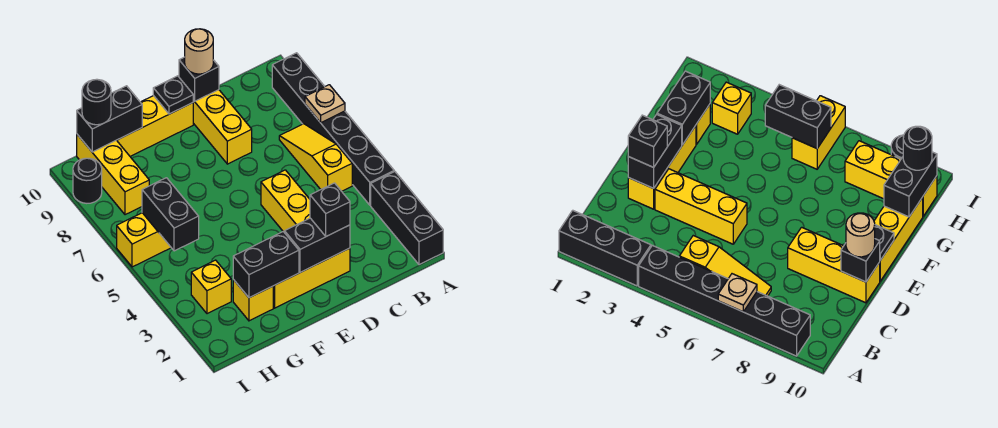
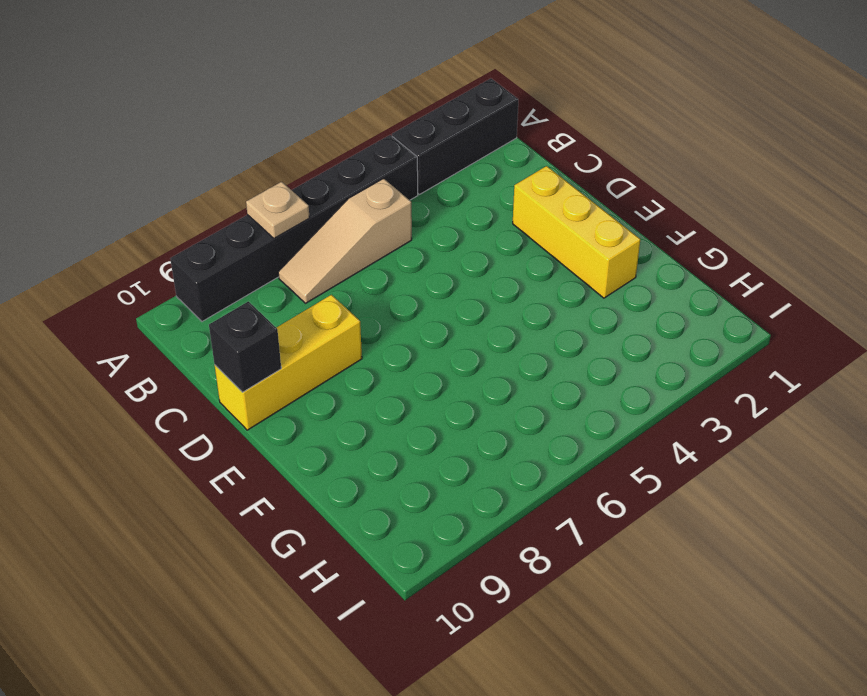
tan slope B5:B7 level 1 top 5 -> yellow slope B5:B7 level 1 top 5
none -> yellow brick D3:D5 level 1
none -> yellow brick E10:G10 level 1
none -> yellow brick G2 level 1

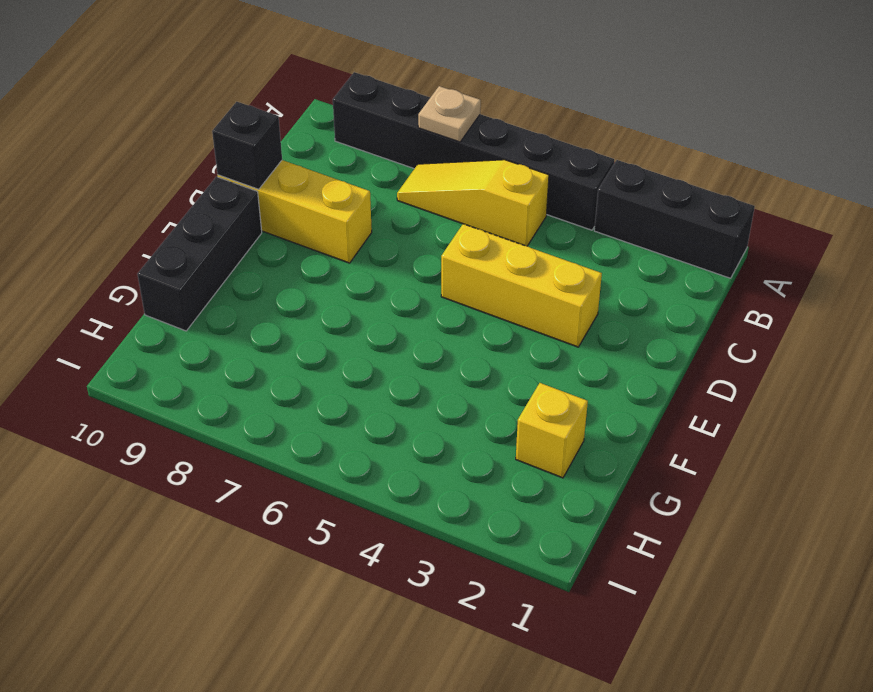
black brick E10:G10 level 1 -> yellow brick E10:G10 level 1
none -> yellow brick D2:F2 level 1
none -> yellow brick H3 level 1
none -> yellow brick H6:I6 level 1

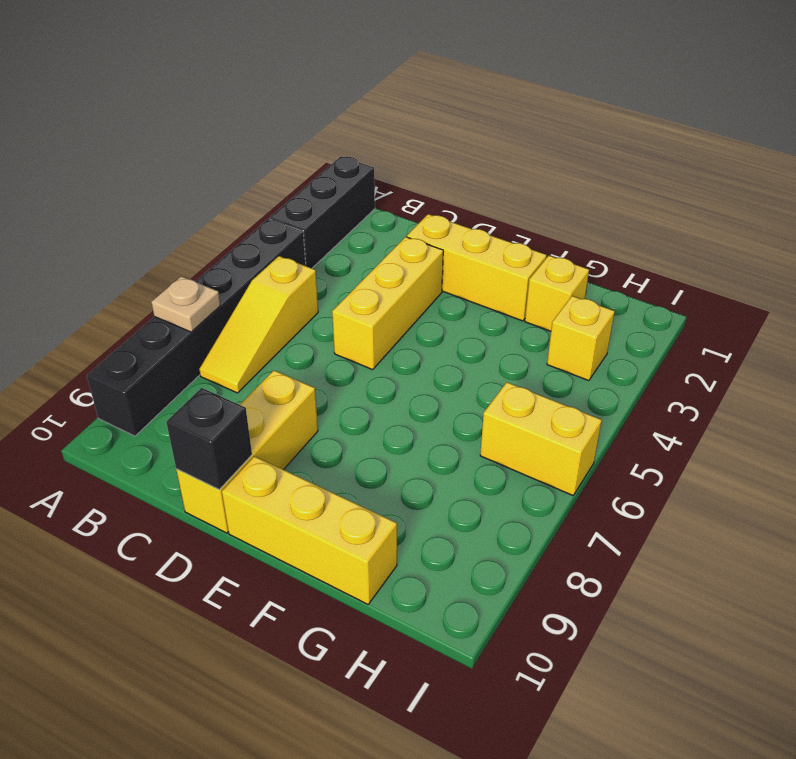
none -> yellow brick H8:H10 level 1
none -> black round brick I9 level 1
none -> black brick D2:E2 level 2

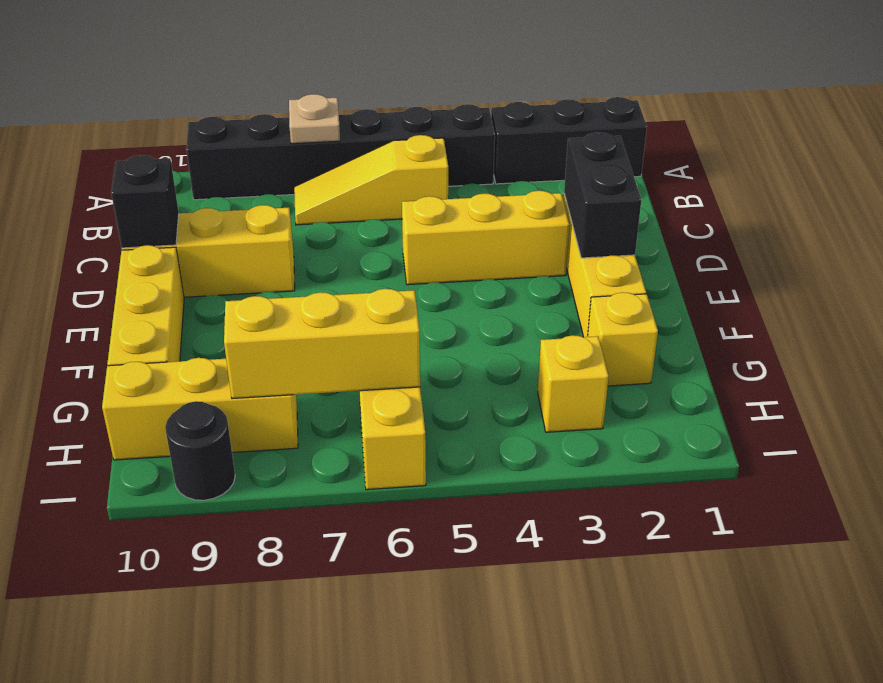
yellow brick H6:H8 level 2 -> black brick H5:H6 level 2
none -> black plate E10 level 2
none -> black brick F2:G2 level 2
none -> black brick G10:H10 level 2

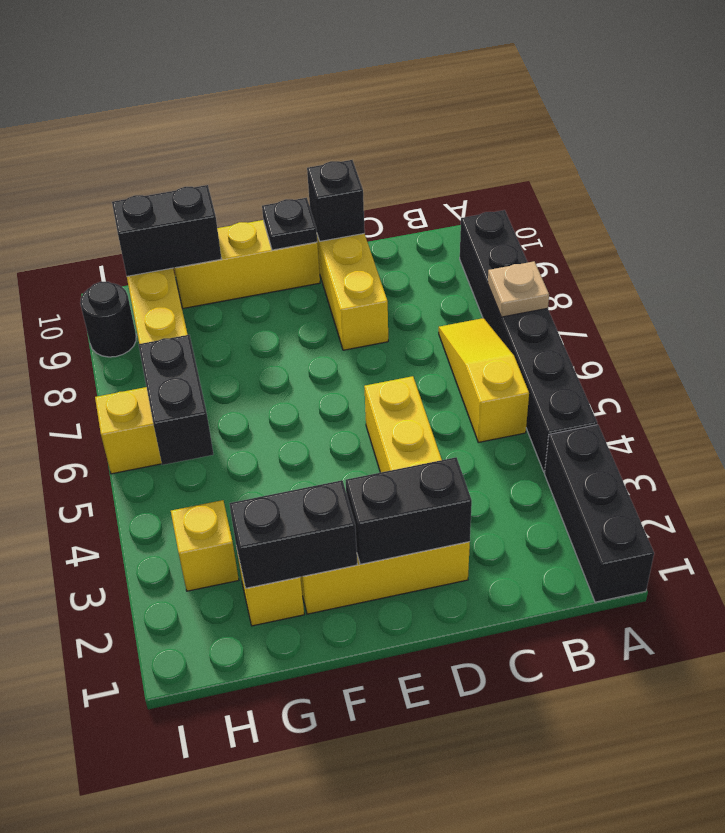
none -> black brick D2 level 3
none -> tan round brick D10 level 3
none -> black round brick H10 level 3

